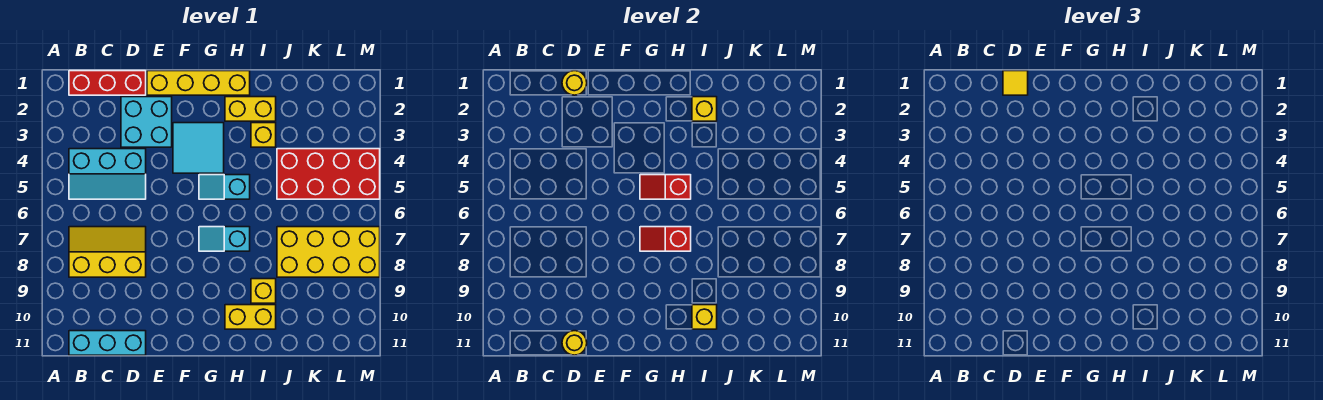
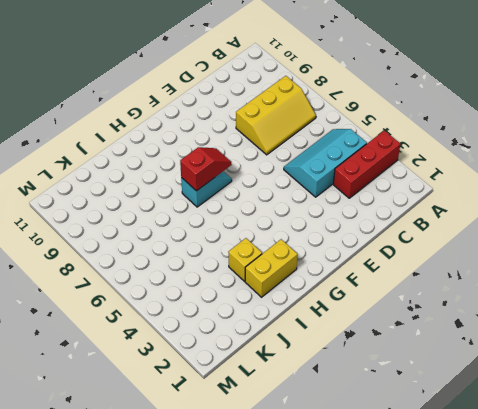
red brick A3:C3 level 1 -> red brick B1:D1 level 1
none -> cyan brick B11:D11 level 1
none -> cyan brick D2:E3 level 1
none -> yellow brick E1:H1 level 1

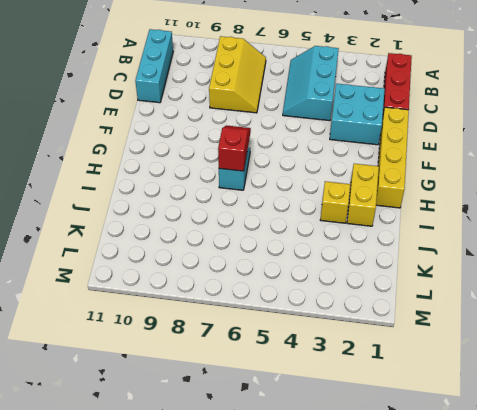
none -> cyan tile F3:G4 level 1
none -> cyan slope G5:H5 level 1 top H
none -> yellow brick H10:I10 level 1

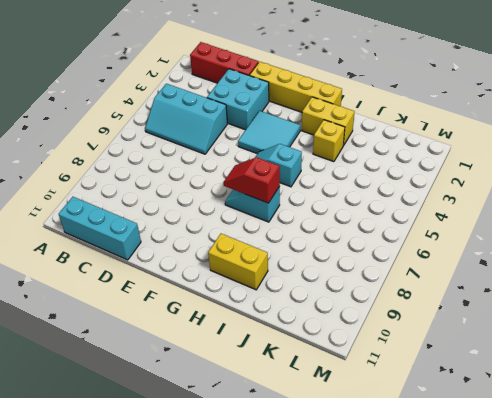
none -> yellow slope B7:D8 level 1 top 8
none -> yellow brick I9 level 1
none -> red brick J4:M5 level 1

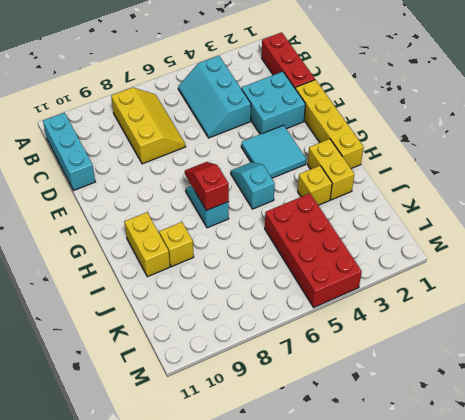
none -> yellow brick J7:M8 level 1
none -> yellow round brick D1 level 2
none -> yellow round brick D11 level 2

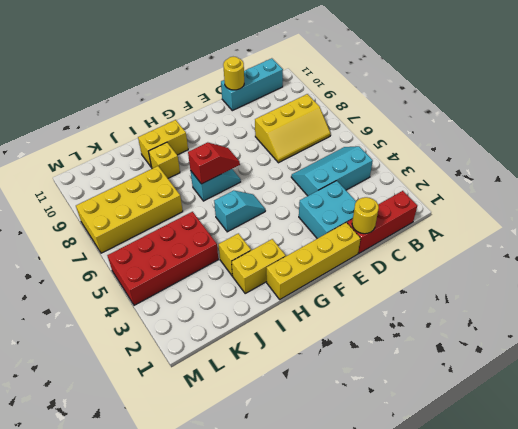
none -> cyan tile F3:G4 level 1
none -> red slope G5:H5 level 2 top H
none -> yellow brick I2 level 2

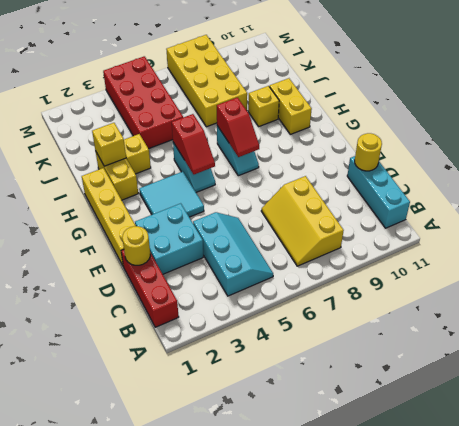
none -> yellow brick I10 level 2
none -> yellow tile D1 level 3

